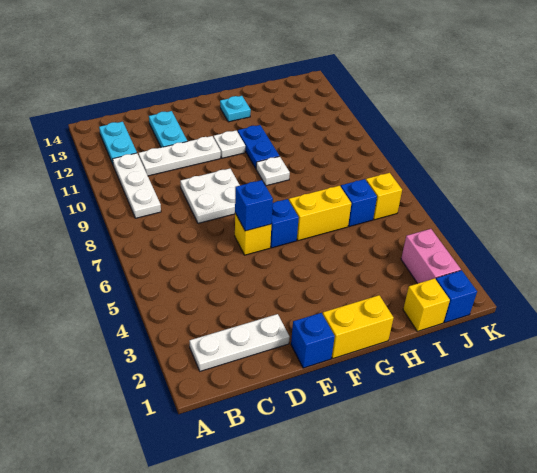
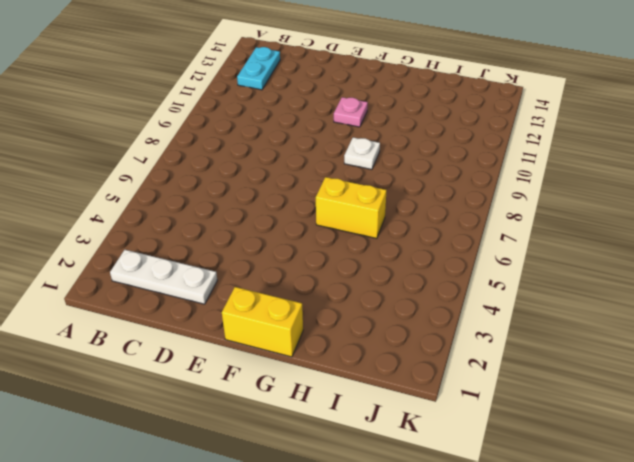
pink plate F11 level 1 -> white plate F11 level 1
none -> white plate B9:B11 level 1
none -> white plate C11:E11 level 1
none -> white plate D8:E9 level 1

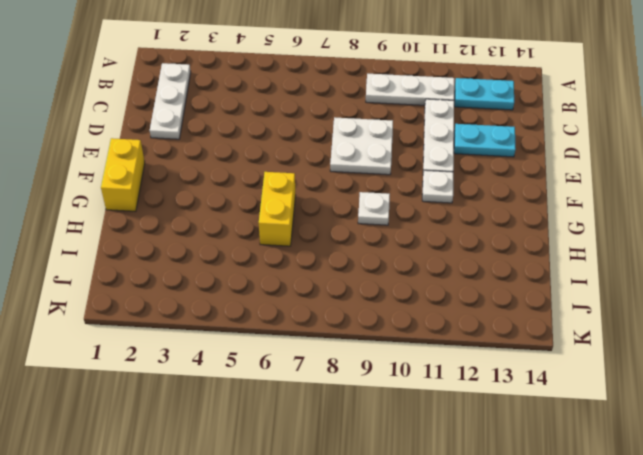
none -> blue brick E1 level 1
none -> yellow brick E6 level 1
none -> blue brick F6 level 1

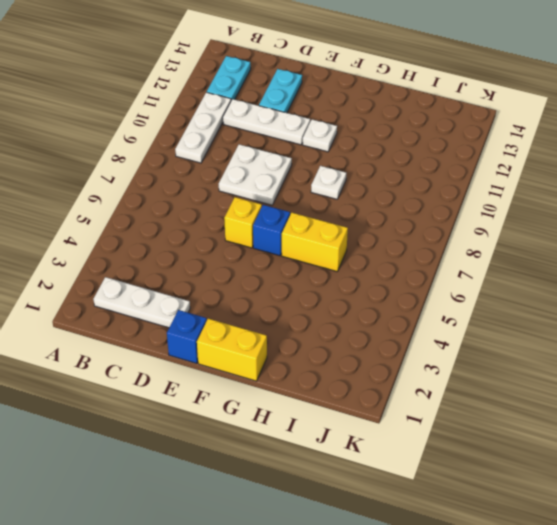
none -> blue plate G10:G11 level 1
none -> cyan plate G13 level 1
none -> yellow brick I1 level 1

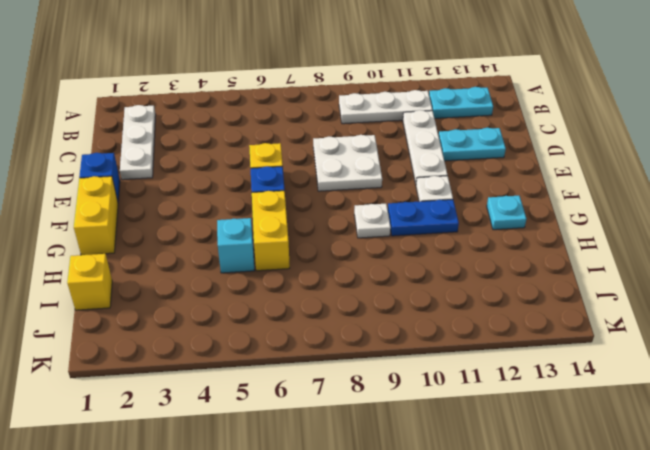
cyan brick H5 level 1 -> none
none -> blue brick I6 level 1
none -> blue brick J1 level 1
none -> pink brick J2:J3 level 1

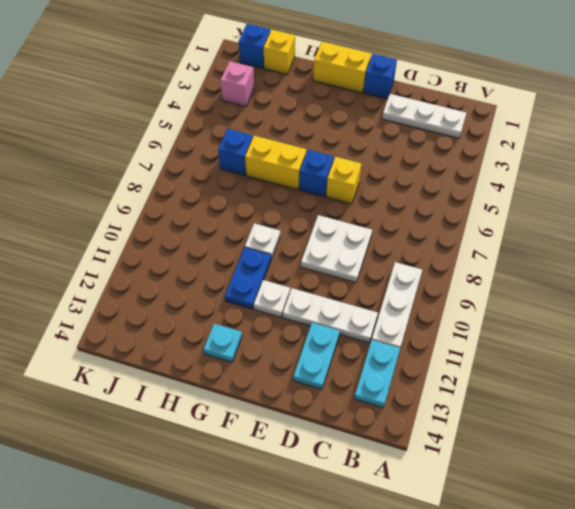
pink brick J3 level 1 -> pink brick J2:J3 level 1
none -> yellow brick J6 level 1
none -> blue brick E6 level 2

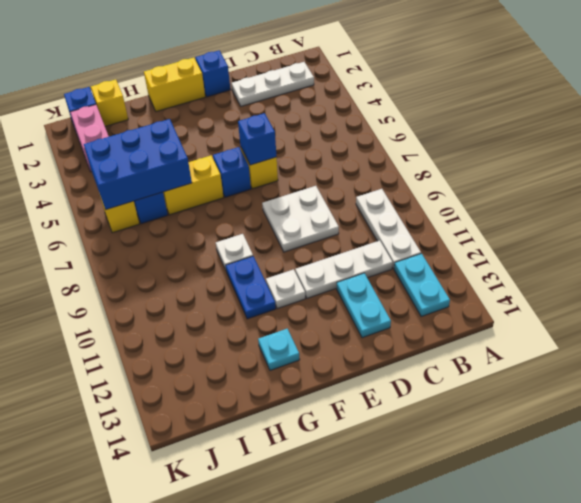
blue brick H5:J6 level 2 -> none

